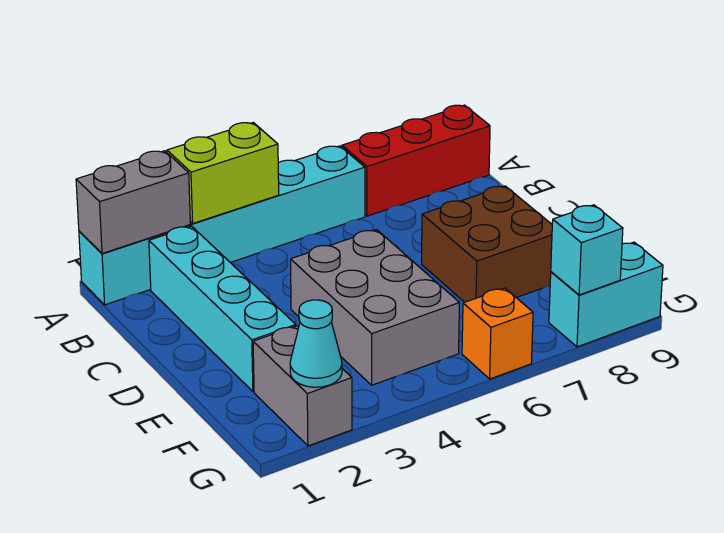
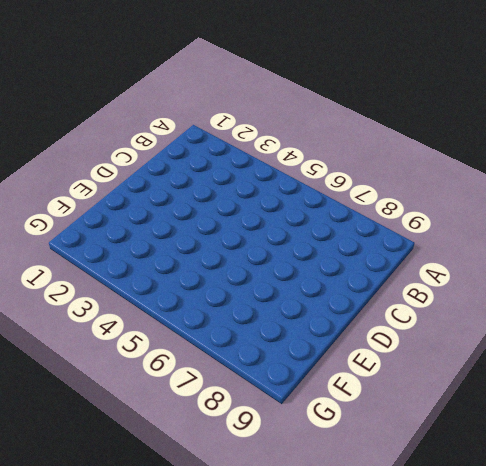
none -> cyan brick A1:A6 level 1
none -> red brick A7:A9 level 1
none -> cyan brick B2:E2 level 1

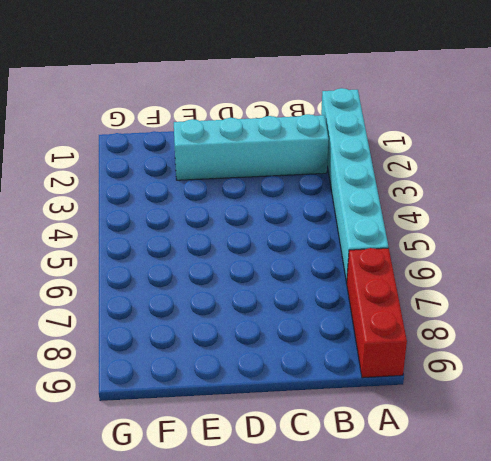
none -> grey brick D4:F5 level 1
none -> brown brick D7:E8 level 1
none -> grey brick F2:G2 level 1

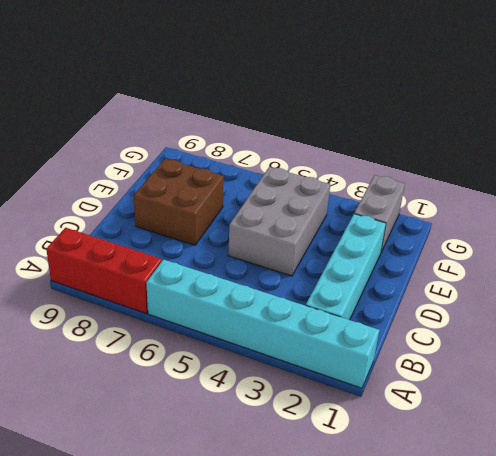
none -> orange brick G6 level 1
none -> cyan brick G8:G9 level 1
none -> grey brick A1:A2 level 2

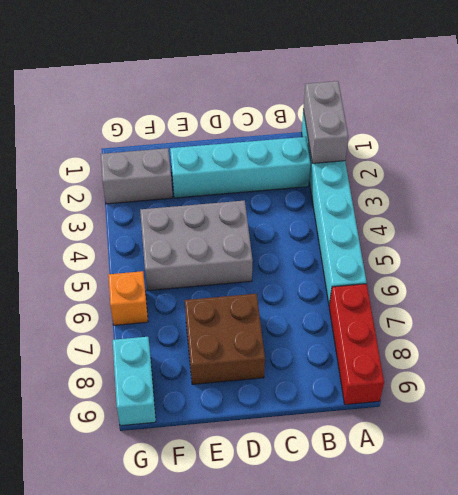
none -> lime brick A3:A4 level 2
none -> cyan cone G2 level 2
none -> cyan brick G8 level 2

